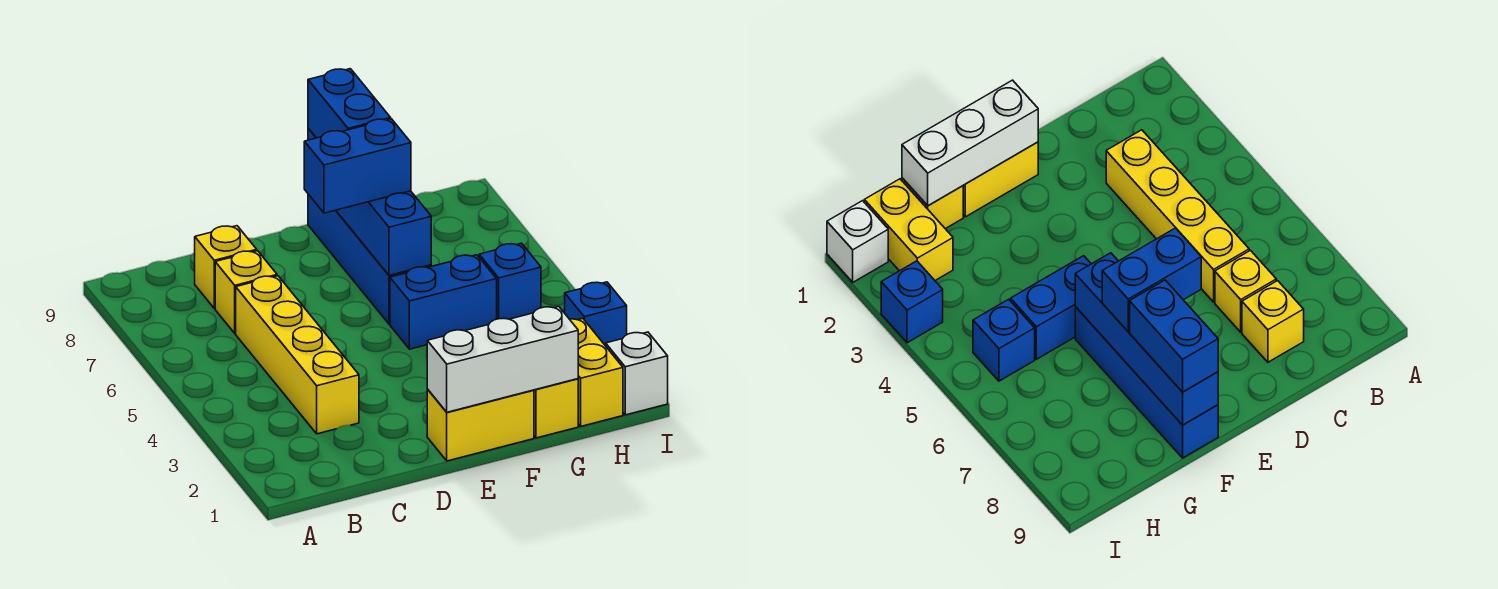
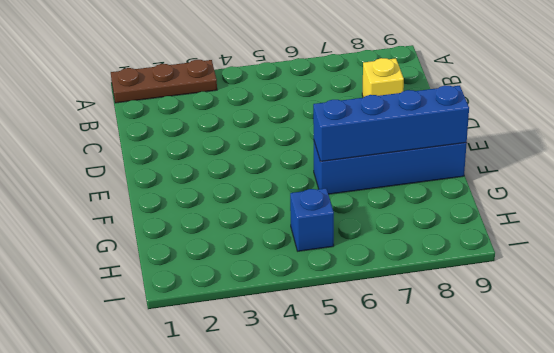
brown plate A1:A3 level 1 -> none
none -> yellow brick C3:C6 level 1
none -> yellow brick C7 level 1
none -> yellow brick E1:F1 level 1

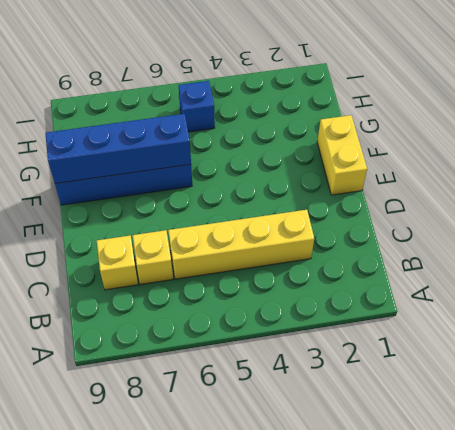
none -> blue brick F5:G5 level 1
none -> yellow brick G1 level 1
none -> yellow brick H1:H2 level 1

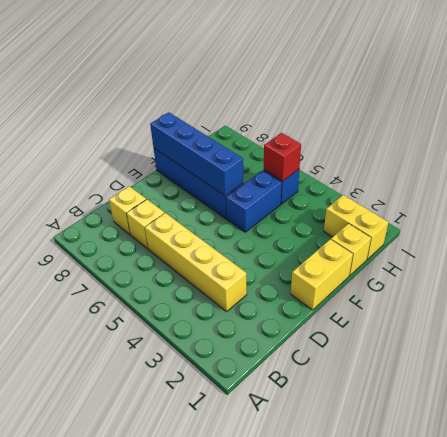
red brick H5 level 2 -> none
none -> white brick I1 level 1
none -> blue brick I3 level 1
none -> white brick E1:G1 level 2

